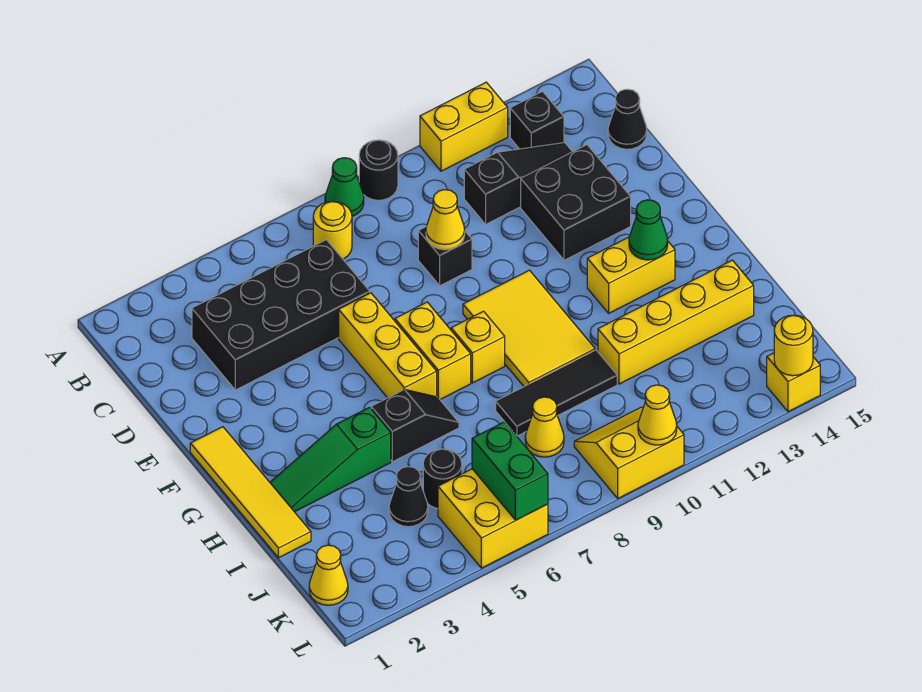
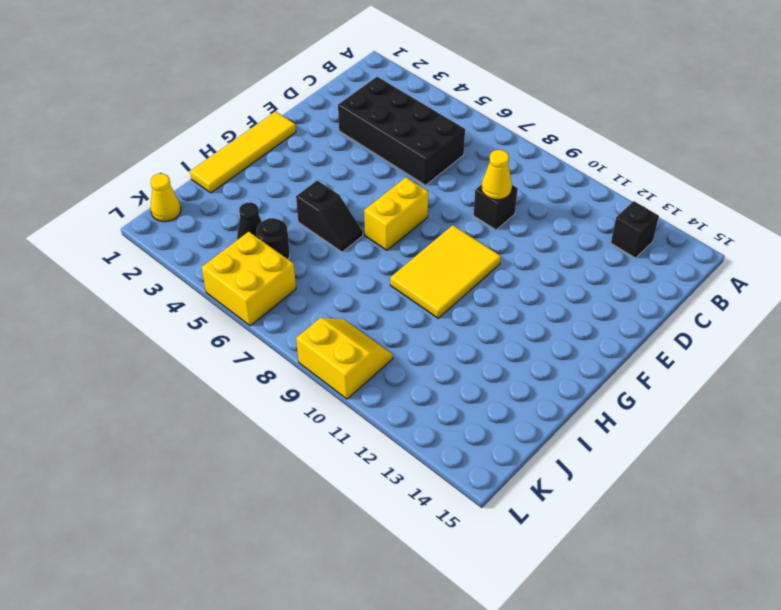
none -> green cone A8 level 1
none -> black round brick A9 level 1
none -> yellow brick A11:A12 level 1
none -> yellow round brick B7 level 1

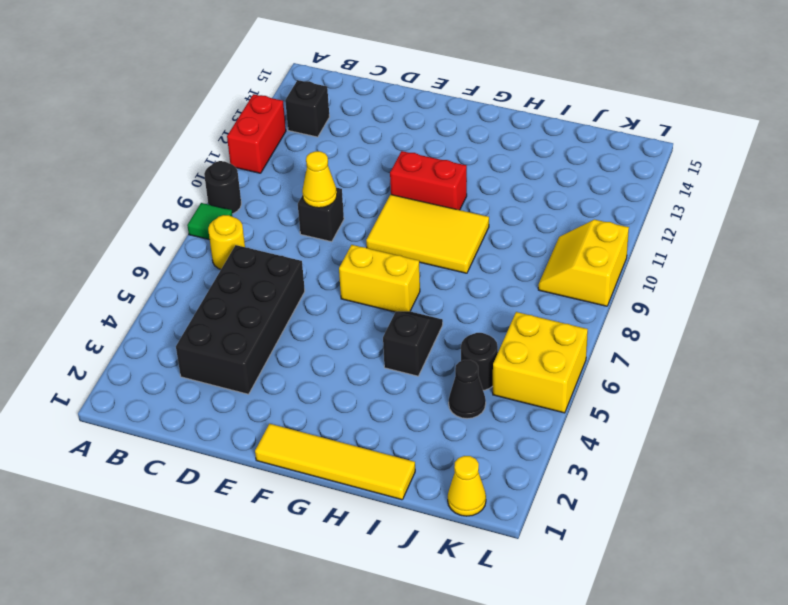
green tile A8 level 1 -> green cone A8 level 1
red brick A11:A12 level 1 -> yellow brick A11:A12 level 1
red brick F11:G11 level 1 -> none
none -> black slope C11:C13 level 1 top 11
none -> black cone C15 level 1
none -> black brick D12:E13 level 1
none -> yellow brick E6:G6 level 1

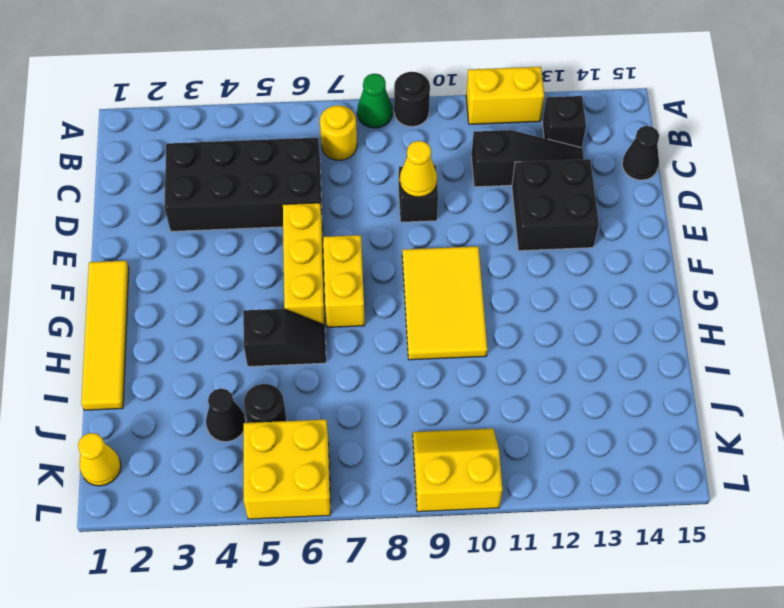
none -> yellow brick G8 level 1
none -> yellow brick G12:G13 level 1
none -> green slope H2:H4 level 1 top 4
none -> black tile I8:I10 level 1

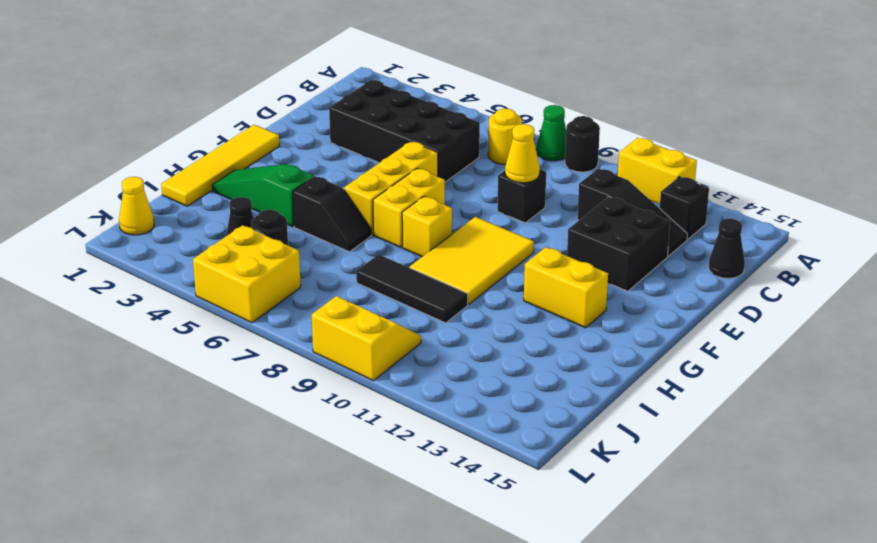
none -> yellow brick I11:I14 level 1
none -> yellow cone J8 level 1
none -> yellow brick L14 level 1
none -> green cone G13 level 2

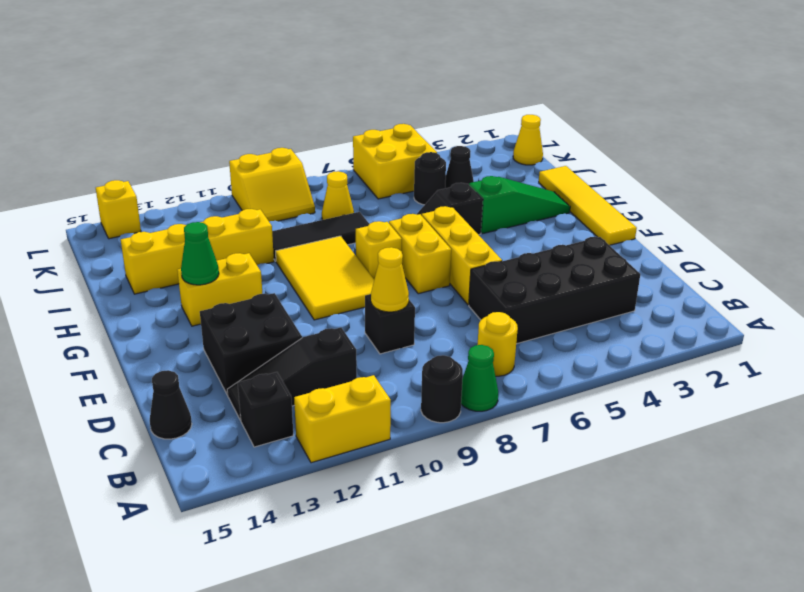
none -> green brick K6:L6 level 2
none -> yellow cone L10 level 2
none -> yellow round brick L14 level 2

